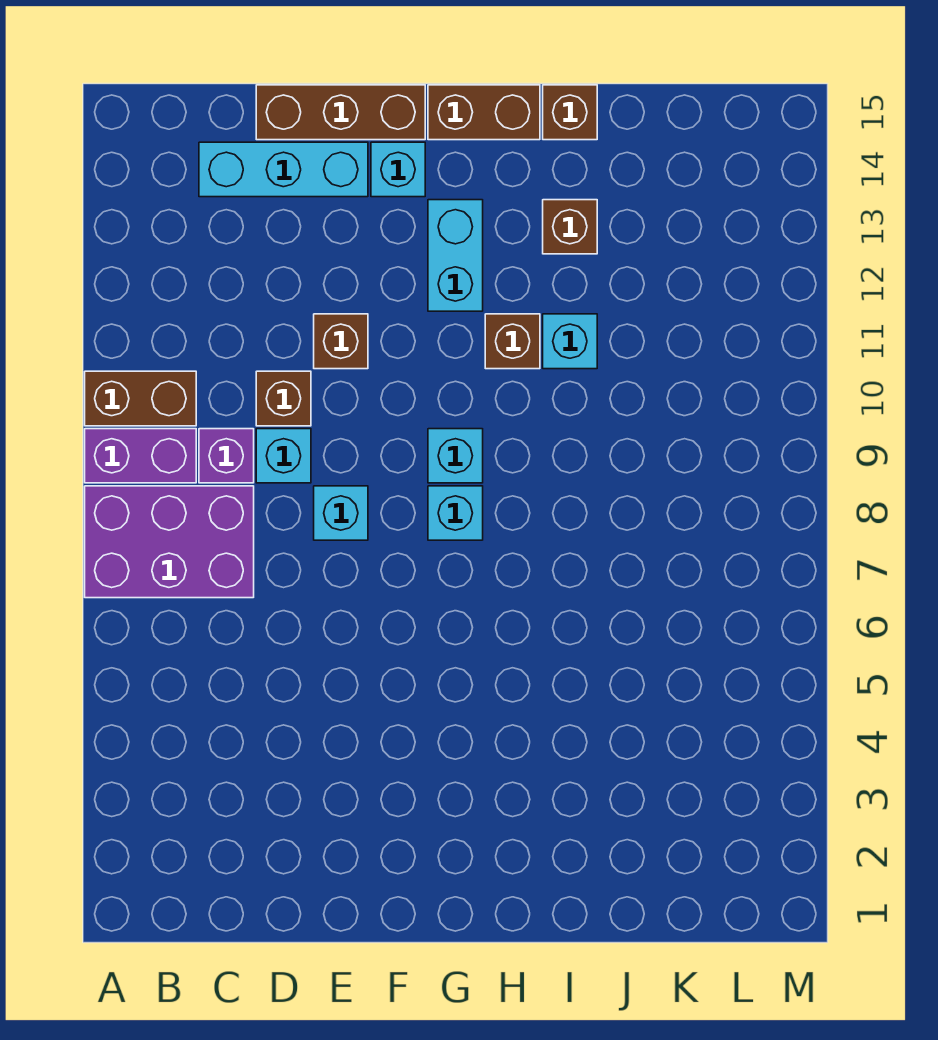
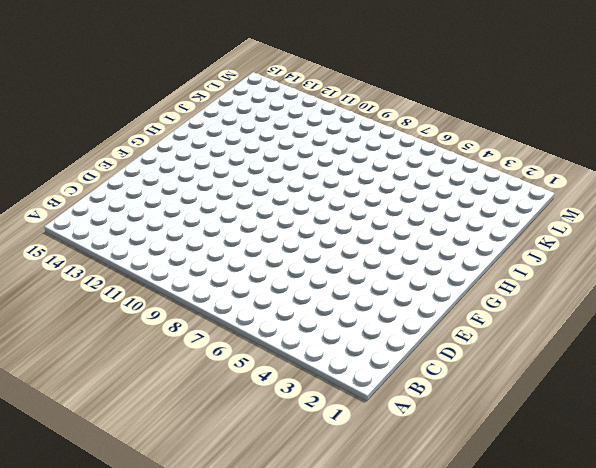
none -> purple brick A7:C8 level 1
none -> purple brick A9:B9 level 1
none -> brown brick A10:B10 level 1

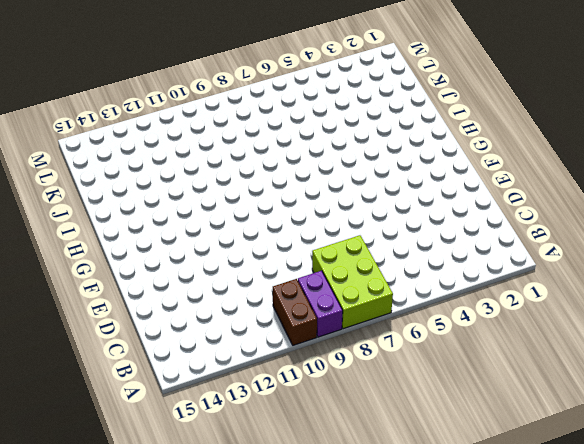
lime brick A7:C8 level 1 -> purple brick A7:C8 level 1
none -> purple brick C9 level 1
none -> cyan brick C14:E14 level 1
none -> cyan brick D9 level 1

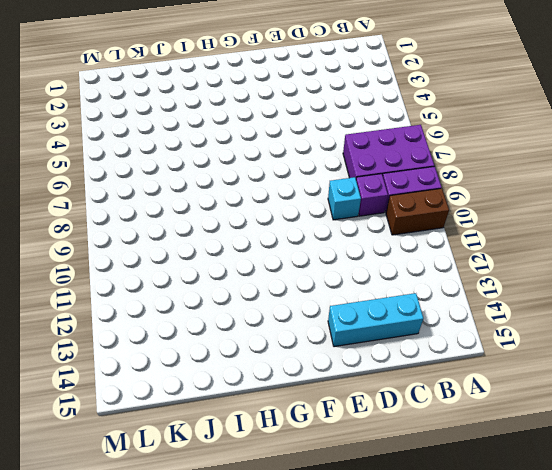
none -> brown brick D10 level 1
none -> brown brick D15:F15 level 1
none -> cyan brick E8 level 1

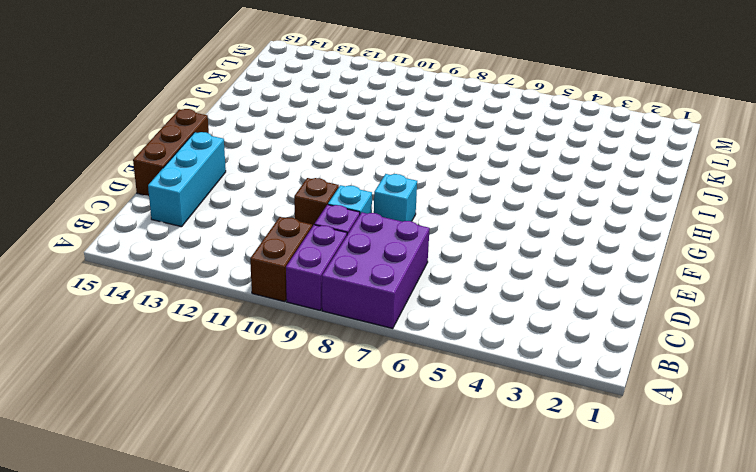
none -> brown brick E11 level 1
none -> cyan brick F14 level 1
none -> cyan brick G8 level 1

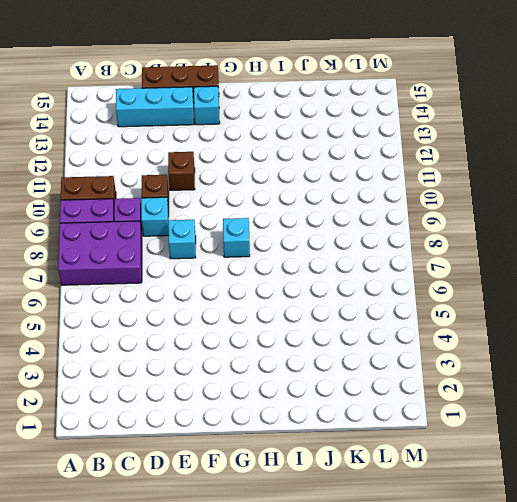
none -> cyan brick G9 level 1
none -> cyan brick G12:G13 level 1
none -> brown brick G15:H15 level 1

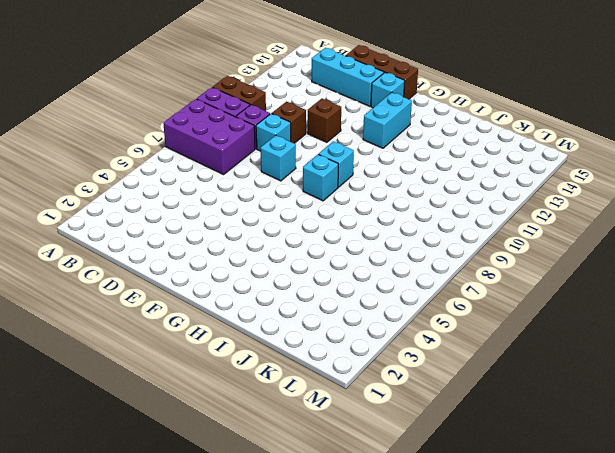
none -> brown brick G15:H15 level 1
none -> brown brick H11 level 1
none -> cyan brick I11 level 1

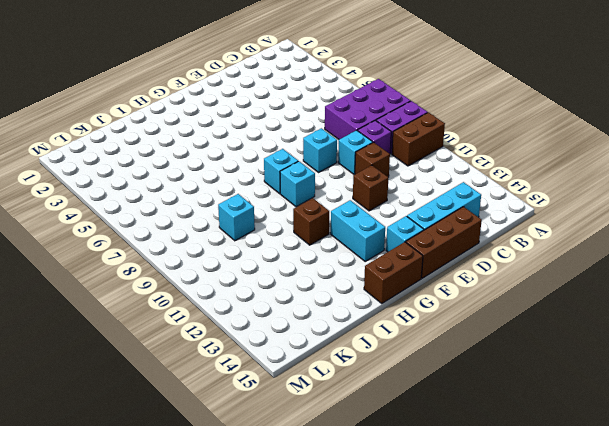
cyan brick J9 level 1 -> cyan brick I11 level 1
none -> brown brick I13 level 1
none -> brown brick I15 level 1

